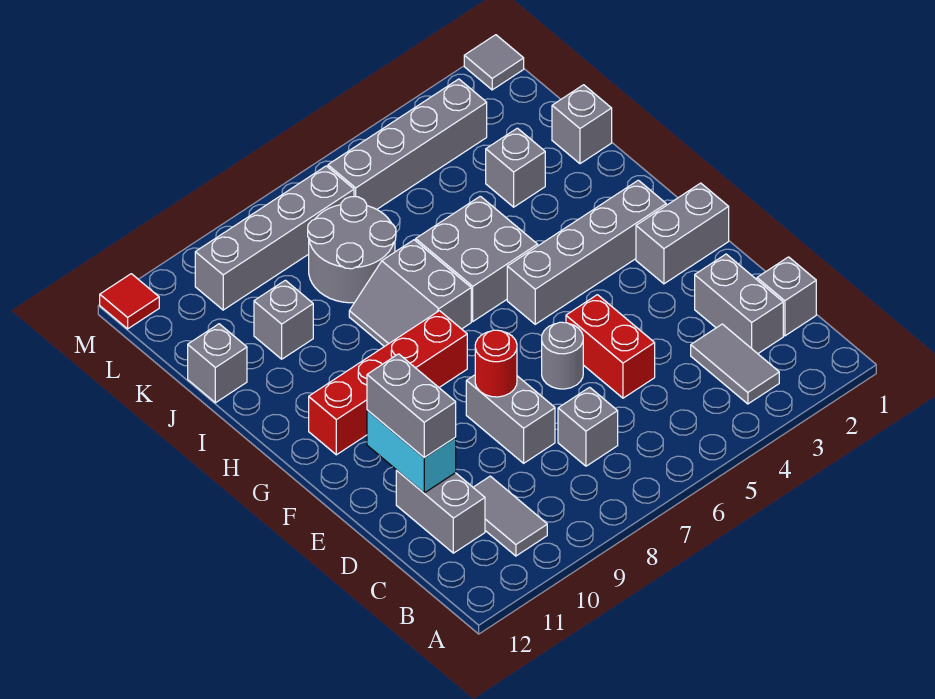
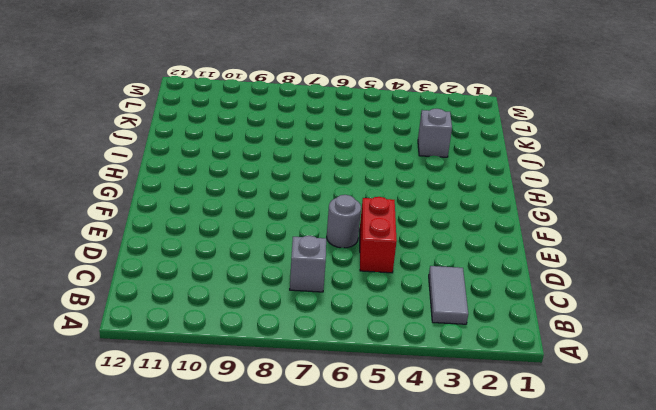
none -> grey tile B10:C10 level 1
none -> grey brick C1 level 1
none -> grey brick C2:D2 level 1

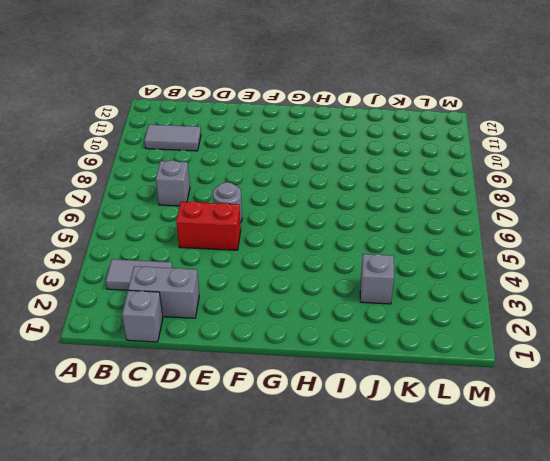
none -> grey brick C11:D11 level 1
none -> grey brick D8:E8 level 1
none -> grey brick F1:F2 level 1

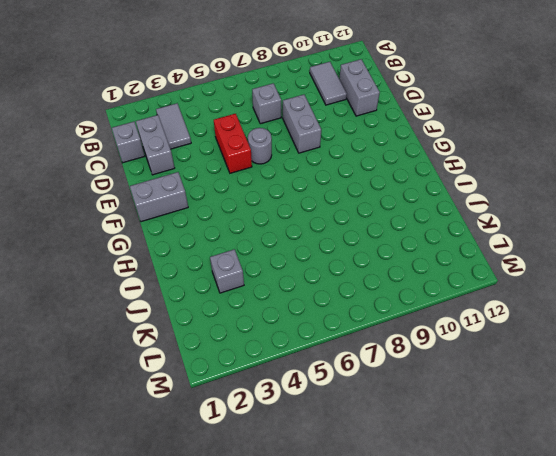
none -> grey brick G2:G5 level 1
none -> red brick G8:G11 level 1
none -> grey brick H5:I6 level 1

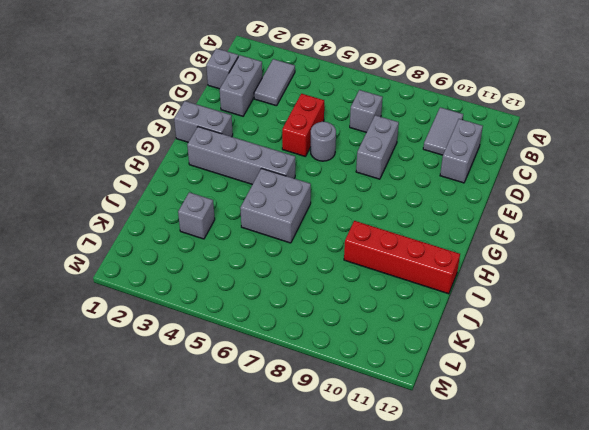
red brick I9:I12 level 1 -> red brick G8:G11 level 1
none -> grey slope H7:I8 level 1 top 7
none -> grey brick J1 level 1
none -> grey round brick J7:K8 level 1

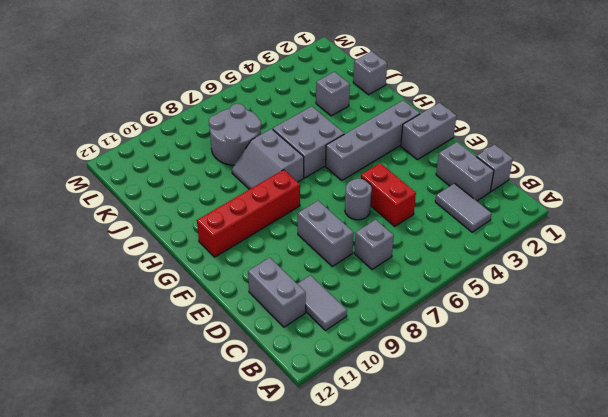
none -> grey brick J10 level 1
none -> grey brick J12 level 1
none -> grey brick L3:L6 level 1

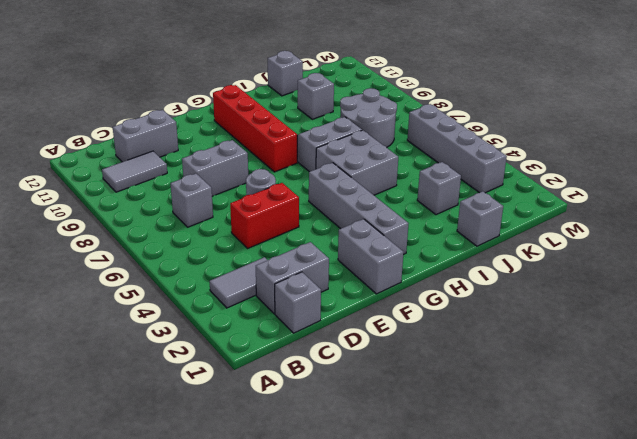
none -> grey brick L7:L10 level 1
none -> grey tile M1 level 1
none -> red tile M12 level 1

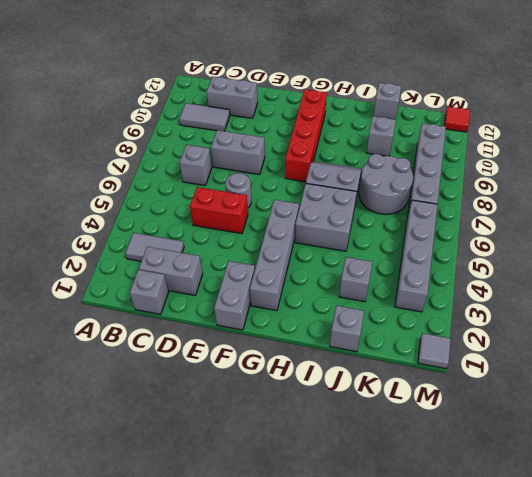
none -> cyan brick D11:E11 level 2
none -> red round brick E8 level 2
none -> grey brick D11:E11 level 3

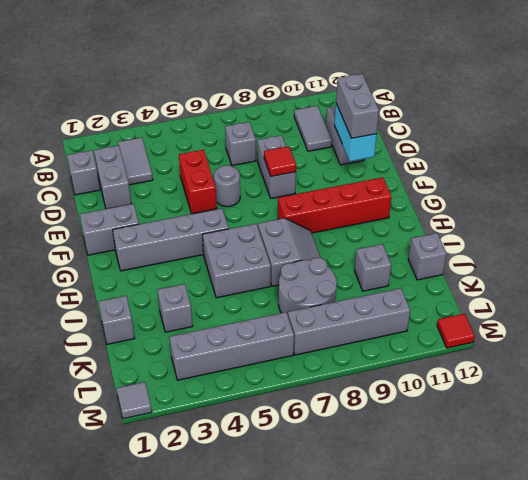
red tile E8 level 2 -> red round brick E8 level 2

